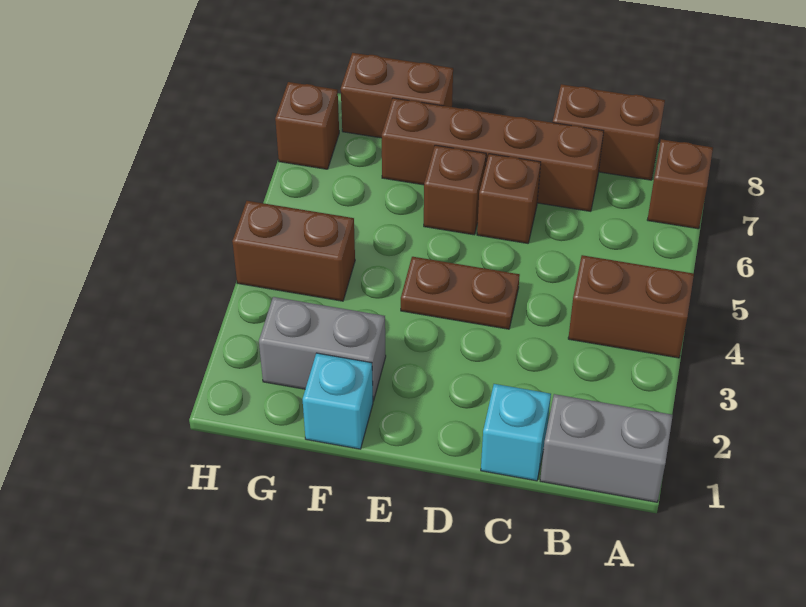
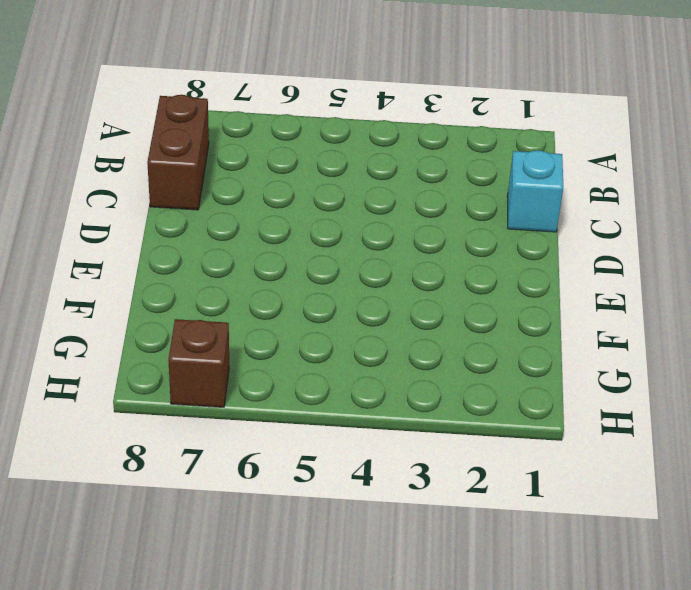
none -> grey brick A1:B1 level 1
none -> brown brick A4:B4 level 1
none -> brown brick A7 level 1

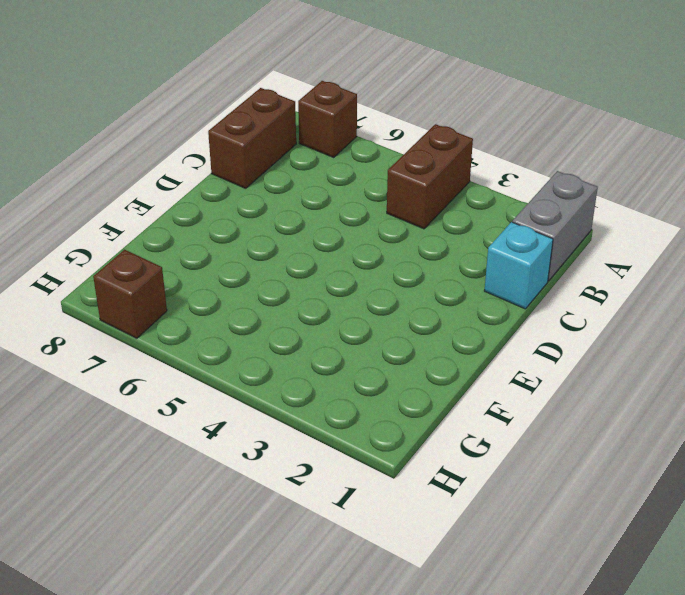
none -> brown brick C7:F7 level 1
none -> brown plate D4:E4 level 1
none -> brown brick D6 level 1

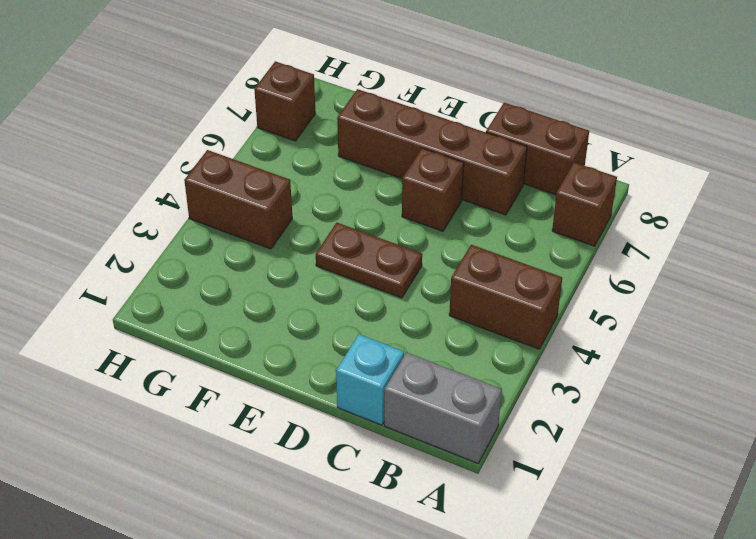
none -> brown brick E6 level 1
none -> cyan brick F1 level 1
none -> grey brick F2:G2 level 1

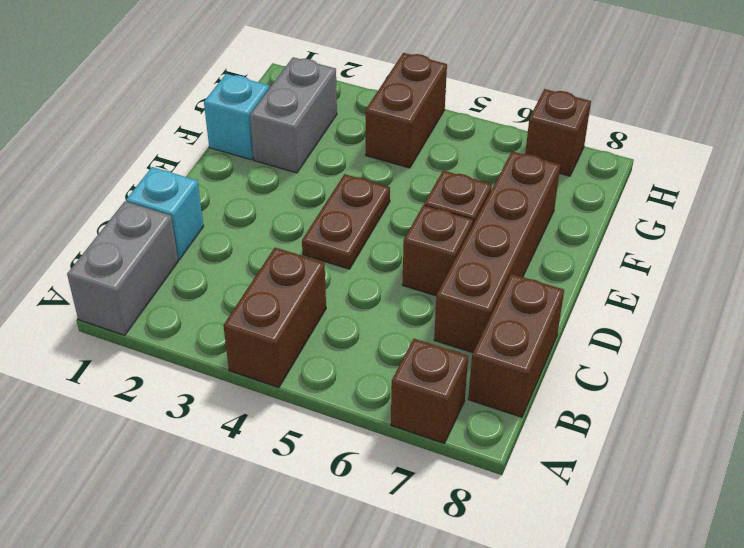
none -> brown brick F8:G8 level 1

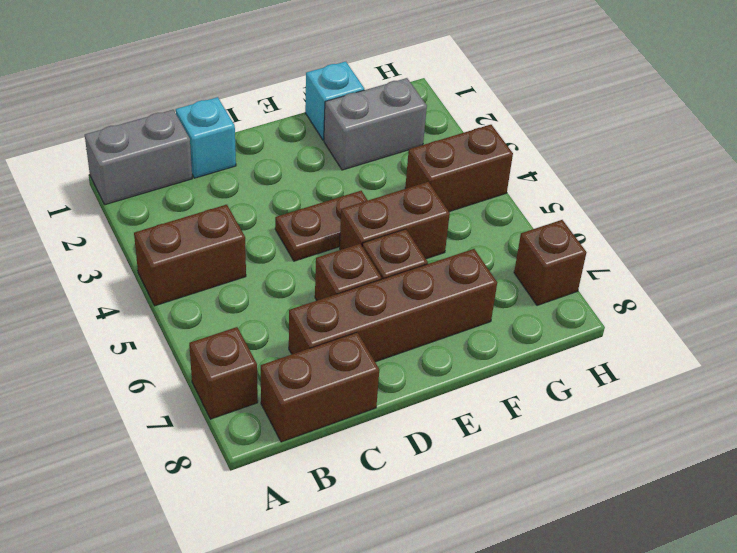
brown brick E5:F5 level 1 -> brown brick F8:G8 level 1

